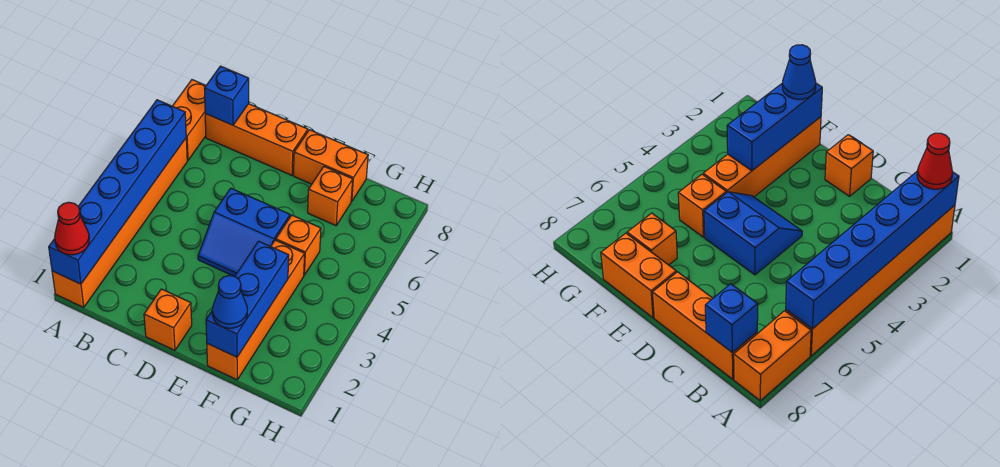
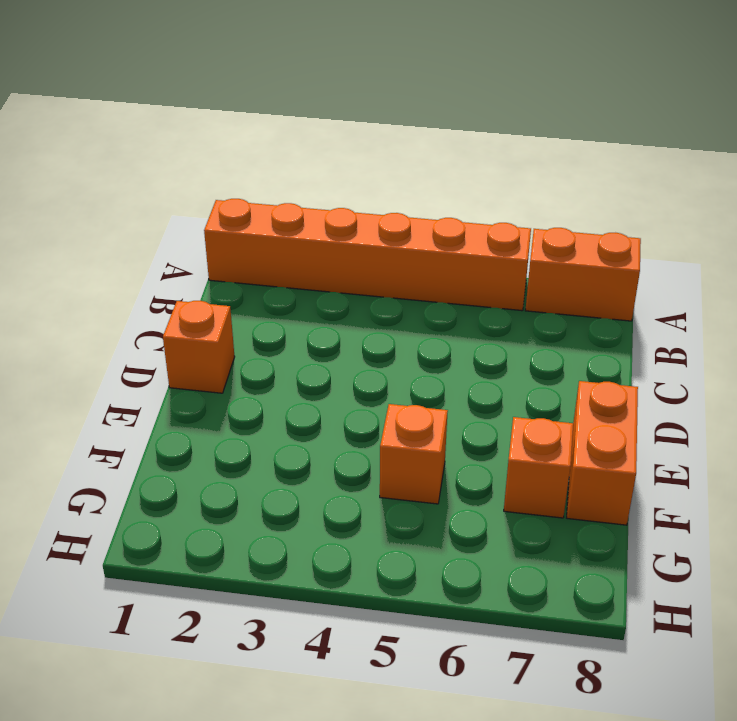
none -> orange brick B8:D8 level 1
none -> blue slope D4:E5 level 1 top 5
none -> orange brick F1:F4 level 1

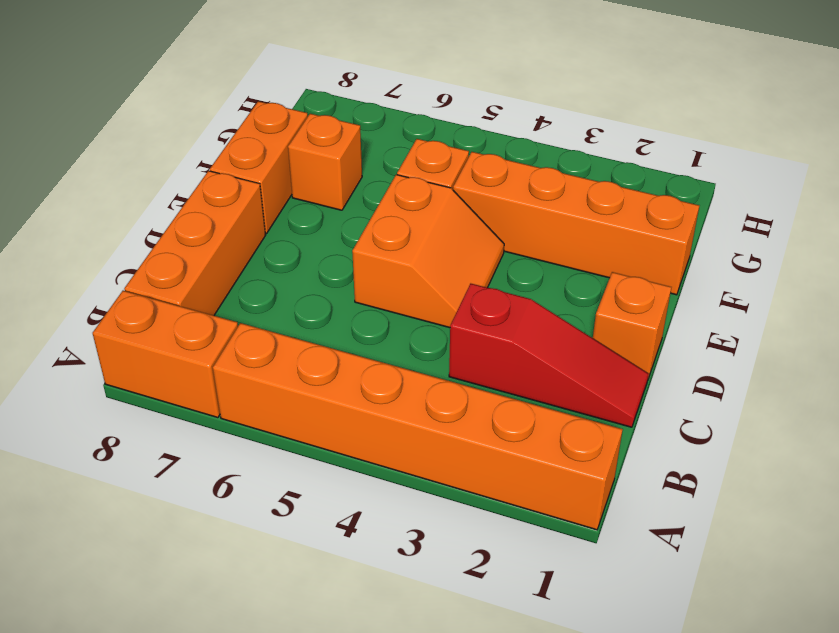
red slope C1:C3 level 1 top 3 -> none
orange slope D4:E5 level 1 top 5 -> blue slope D4:E5 level 1 top 5
none -> blue brick A1:A6 level 2
none -> blue brick B8 level 2
none -> blue brick F1:F3 level 2

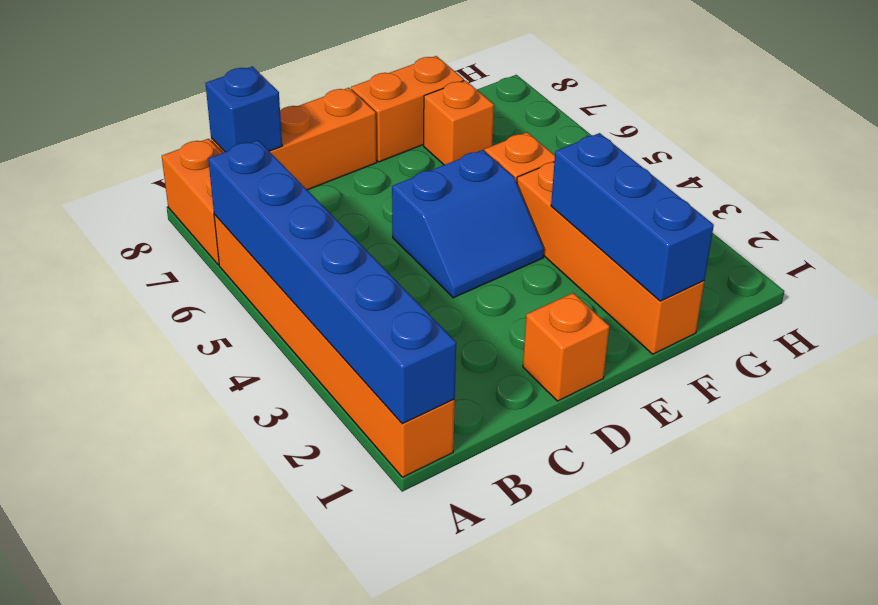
none -> red cone A1 level 3
none -> blue cone F1 level 3

